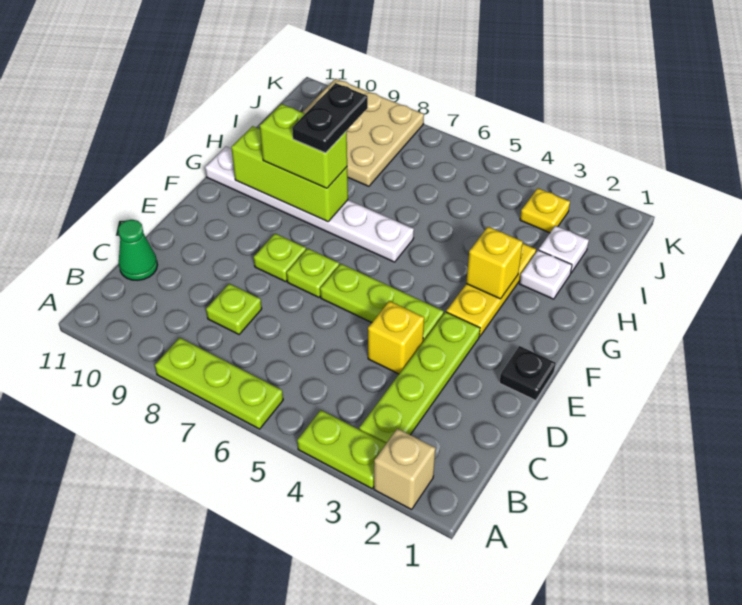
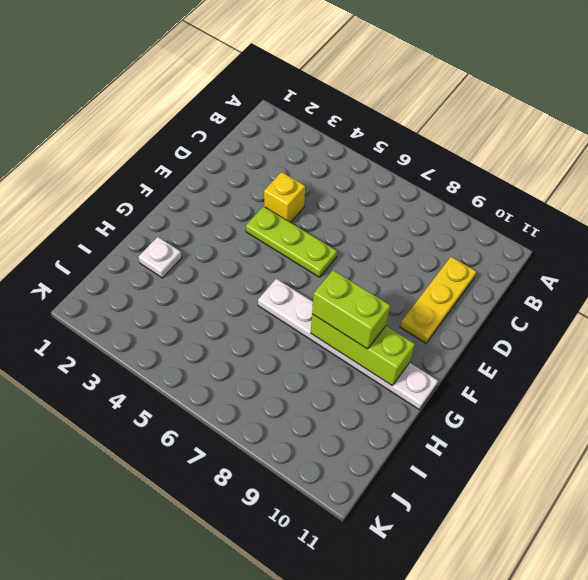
yellow plate C10:E10 level 1 -> yellow plate F3:H3 level 1
none -> tan brick A2 level 1
none -> lime plate A3:A4 level 1
none -> lime plate A6:A8 level 1

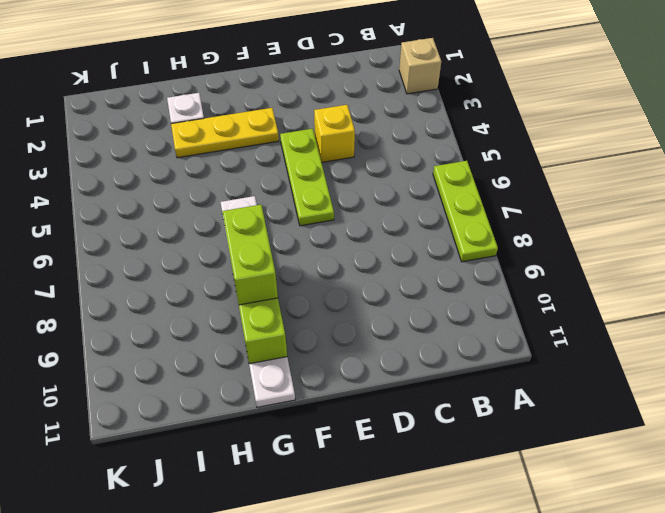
none -> lime plate A3:A4 level 1
none -> lime plate B3:E3 level 1
none -> lime plate C8 level 1

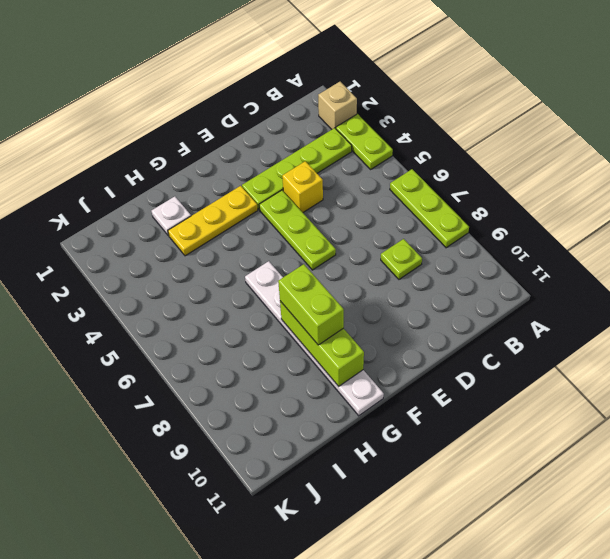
none -> green cone C11 level 1
none -> black plate E1 level 1
none -> lime plate E7 level 1

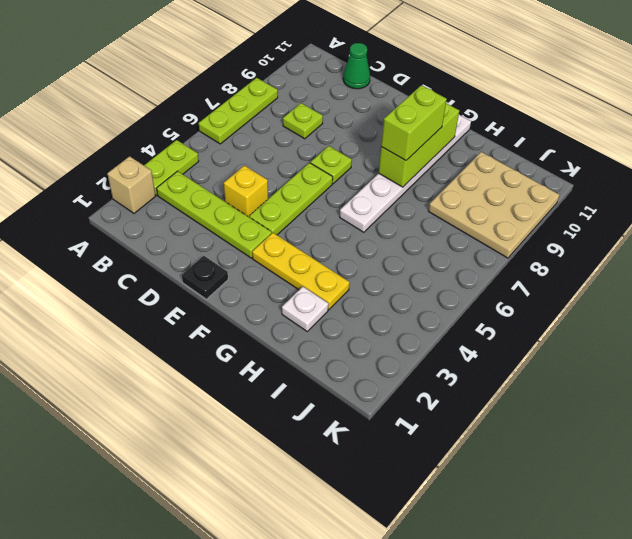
none -> lime plate E8 level 1
none -> white plate I2 level 1
none -> yellow plate J3 level 1

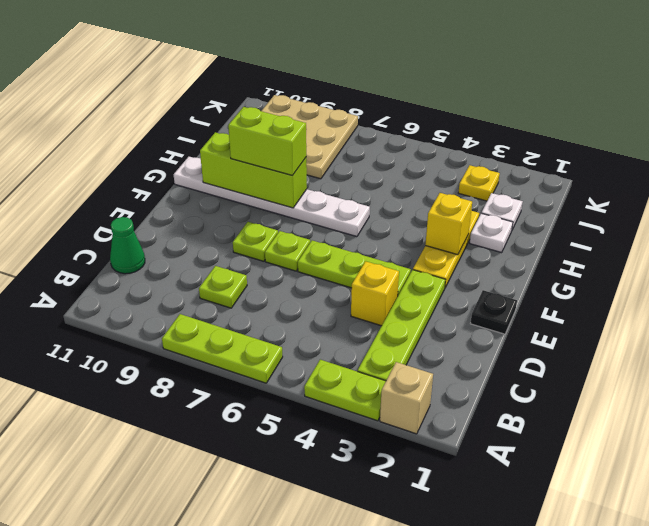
none -> black plate G8:H8 level 4

